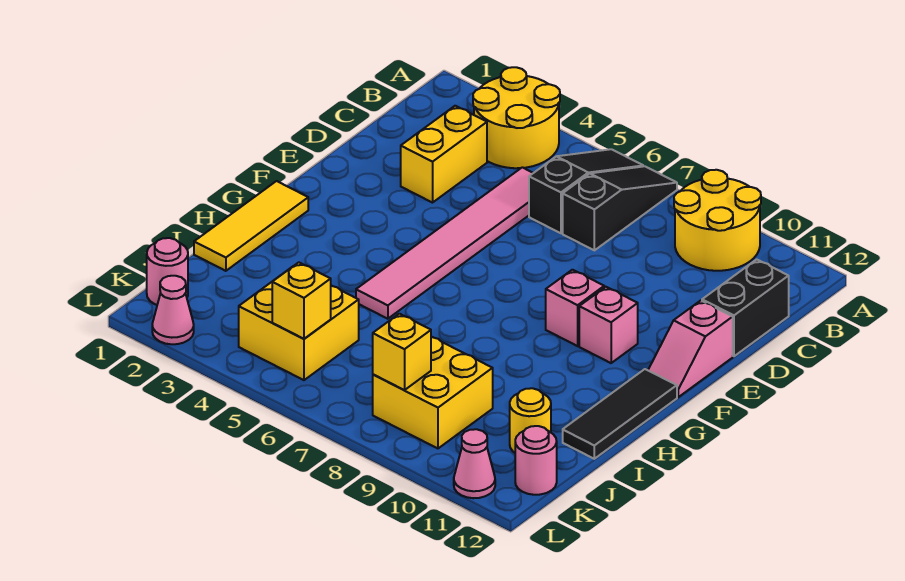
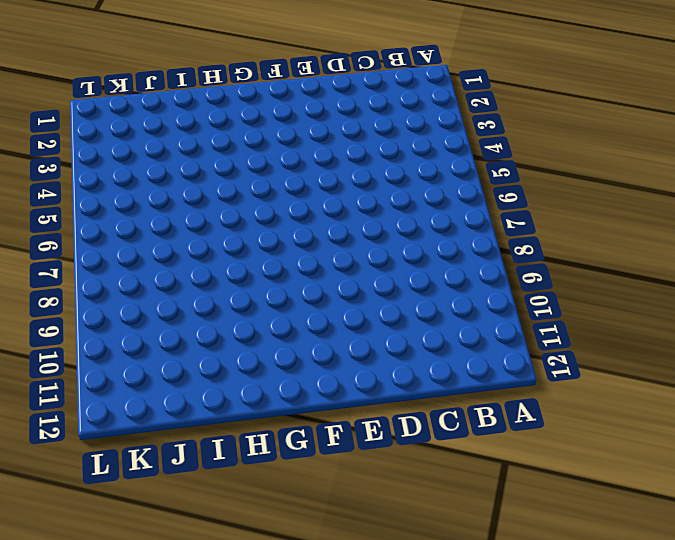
none -> yellow round brick A3:B4 level 1
none -> black slope A6:C6 level 1 top C
none -> black slope A7:C7 level 1 top C

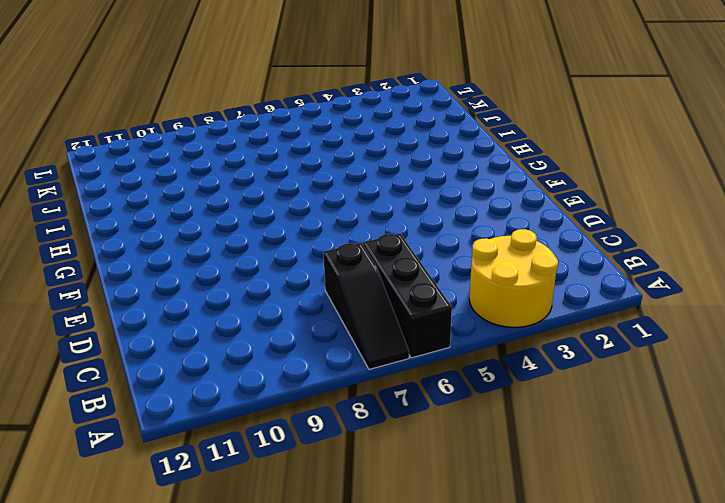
black brick A6:C6 level 1 -> black slope A6:C6 level 1 top C
none -> yellow round brick A9:B10 level 1
none -> yellow brick C3:D3 level 1
none -> pink tile C5:H5 level 1

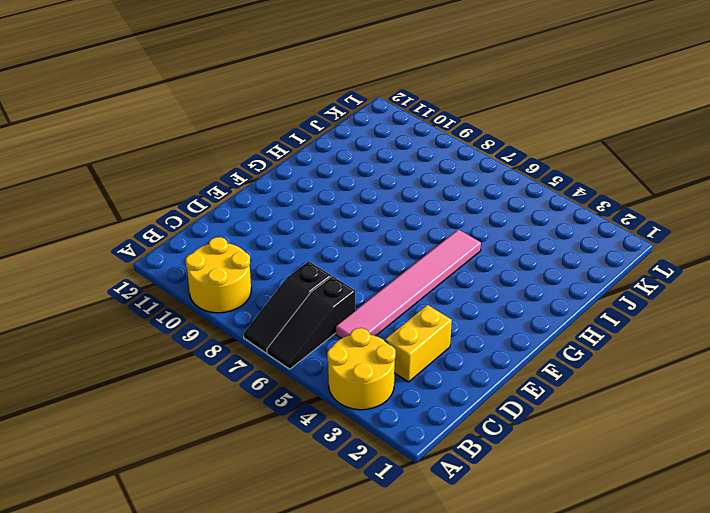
none -> black brick C12:D12 level 1
none -> pink slope E12:F12 level 1 top E
none -> pink brick F9 level 1

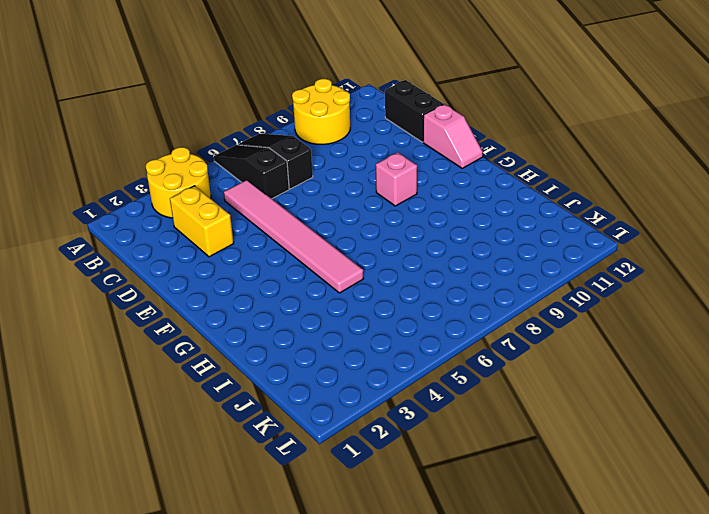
none -> pink brick F10 level 1
none -> yellow tile G1:I1 level 1
none -> black tile G12:I12 level 1

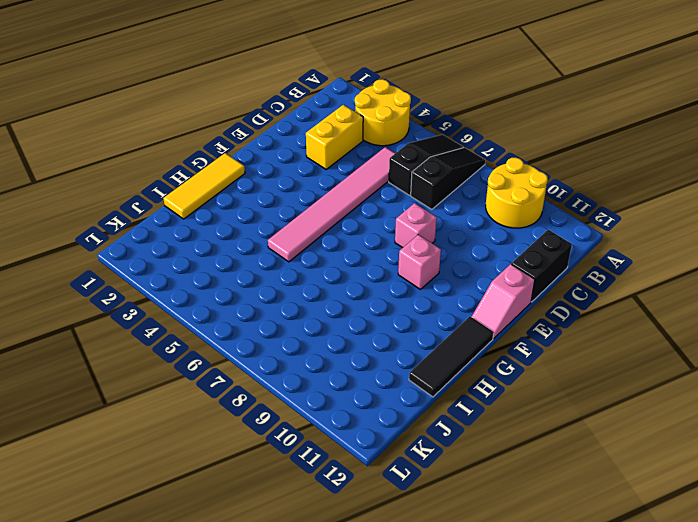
pink brick E8 level 1 -> pink brick F10 level 1
none -> yellow brick J4:K5 level 1
none -> yellow brick J8:K9 level 1
none -> yellow round brick J11 level 1

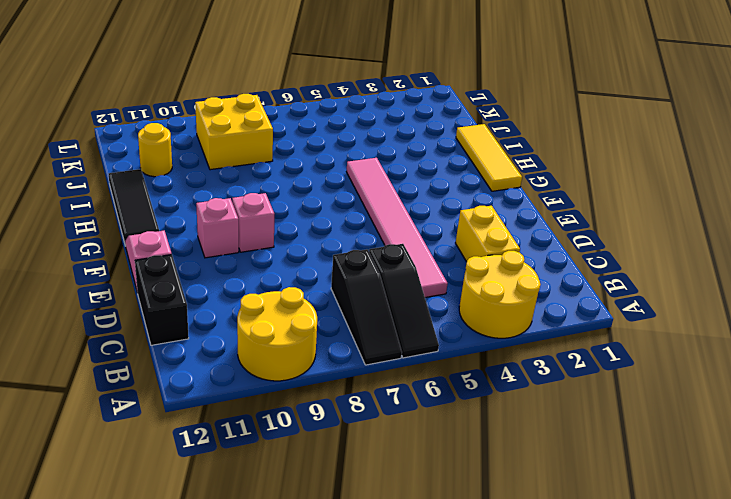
none -> yellow brick J4:K5 level 1
none -> pink round brick K1 level 1
none -> pink round brick K12 level 1

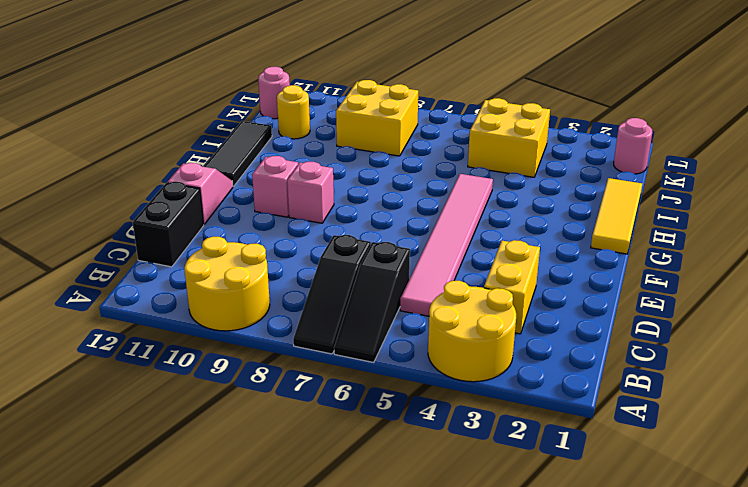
none -> pink cone L2 level 1
none -> pink cone L11 level 1
none -> yellow brick K5 level 2

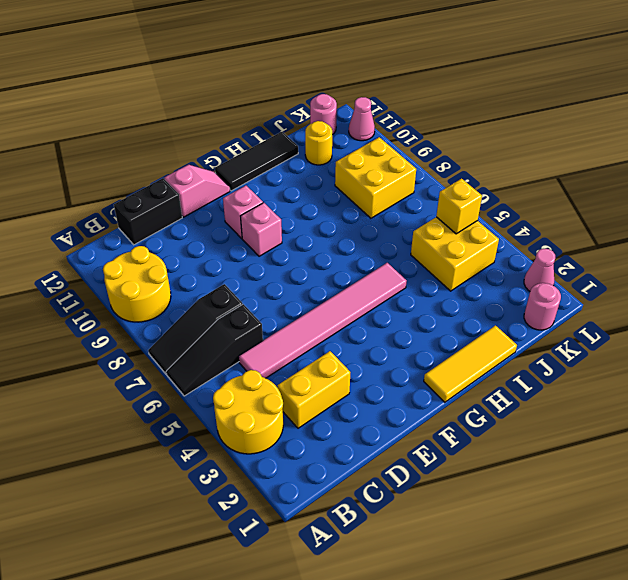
none -> yellow brick K8 level 2

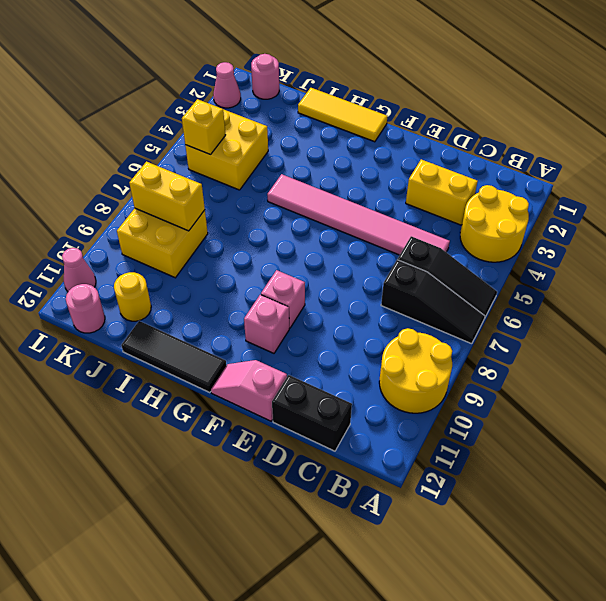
yellow brick J8:K8 level 2 -> yellow brick K8 level 2

